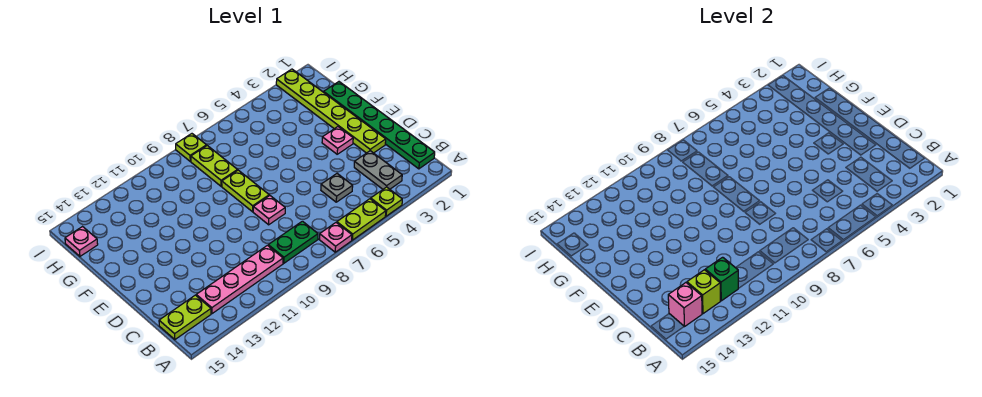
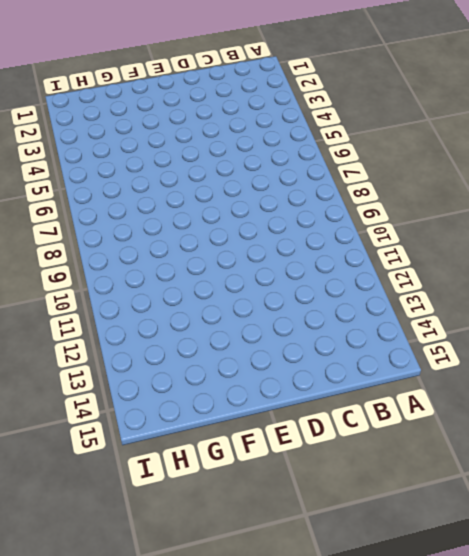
none -> lime plate A4 level 1
none -> lime plate A5:A6 level 1
none -> pink plate A7 level 1

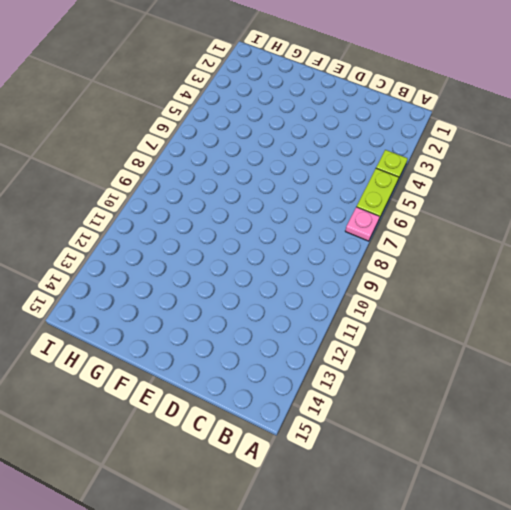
none -> green plate B1:G1 level 1
none -> grey plate B3:C3 level 1
none -> green plate B8:B9 level 1

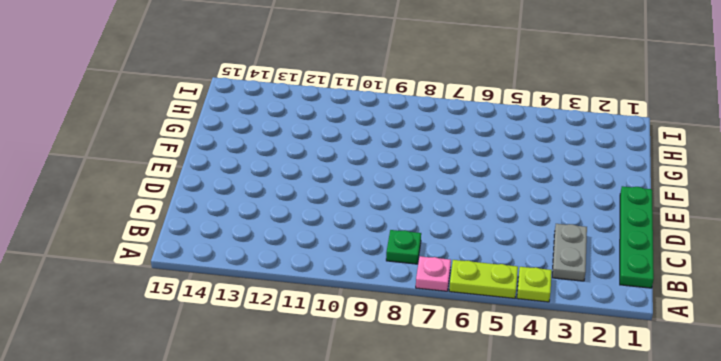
green plate B1:E1 level 1 -> green plate B1:G1 level 1
green plate B8 level 1 -> green plate B8:B9 level 1
none -> pink plate B10:B13 level 1
none -> lime plate B14:B15 level 1
none -> grey plate C5 level 1

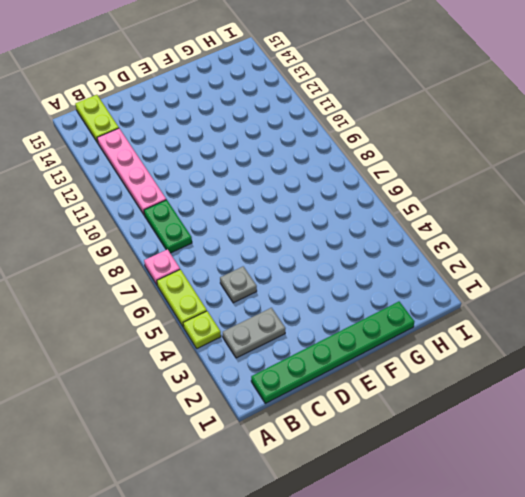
none -> lime plate D2:I2 level 1
none -> pink plate D8 level 1
none -> pink plate E3 level 1

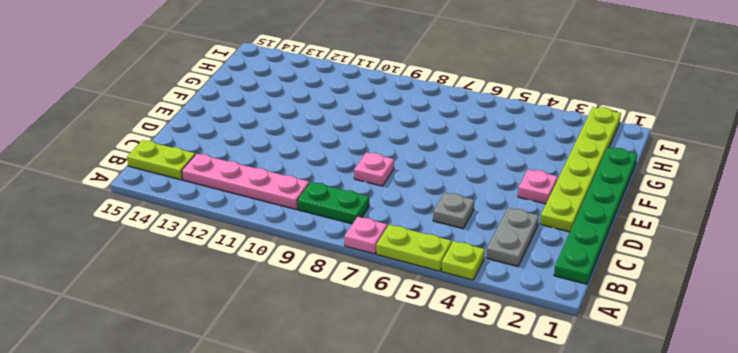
none -> lime plate E8:F8 level 1
none -> lime plate G8:H8 level 1
none -> pink plate H15 level 1

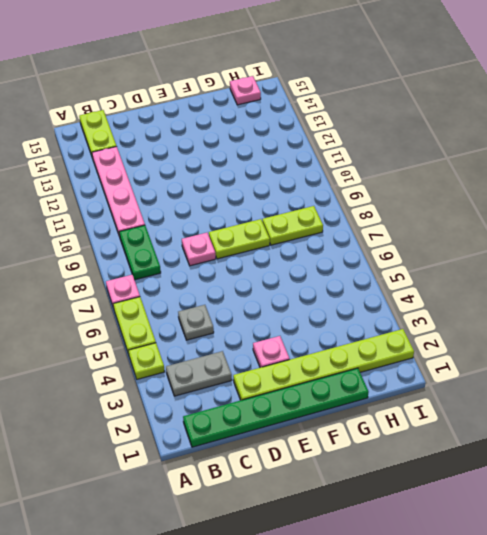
none -> lime plate I8 level 1
none -> green brick B12 level 2
none -> lime brick B13 level 2

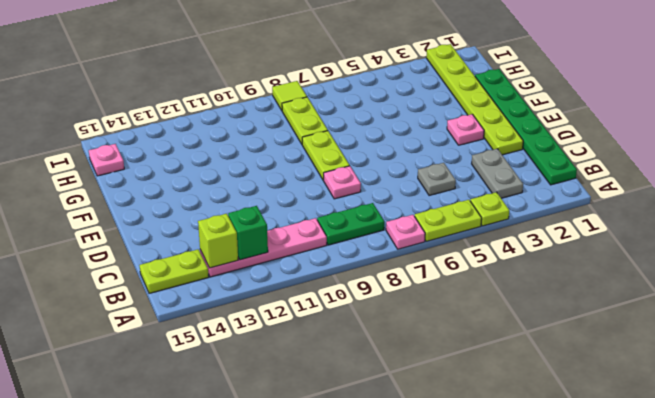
lime tile I8 level 1 -> lime plate I8 level 1
none -> pink brick B14 level 2

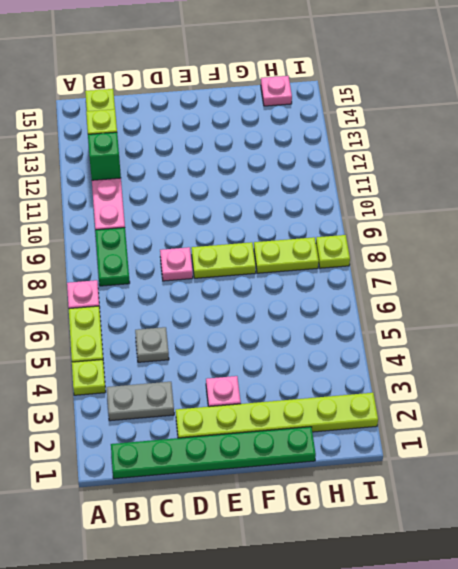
none -> pink brick B14 level 2

